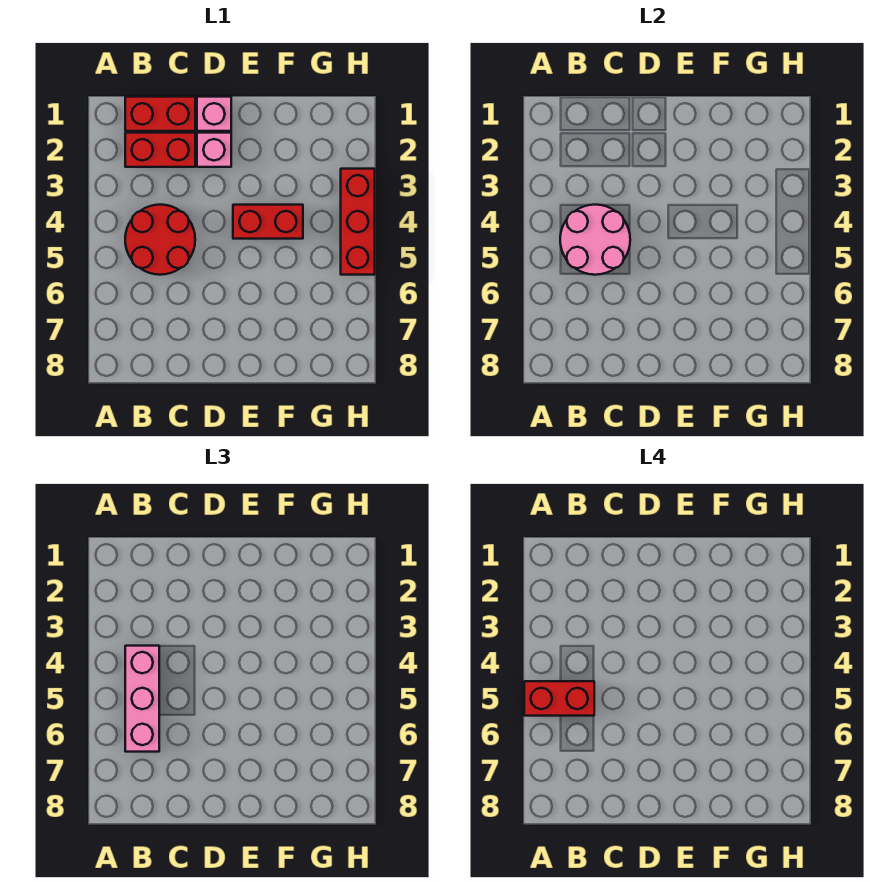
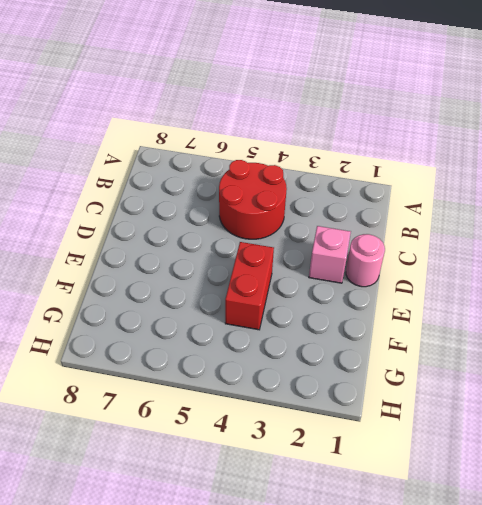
pink round brick D1 level 1 -> pink brick D1 level 1
none -> red brick B1:C1 level 1
none -> red brick B2:C2 level 1

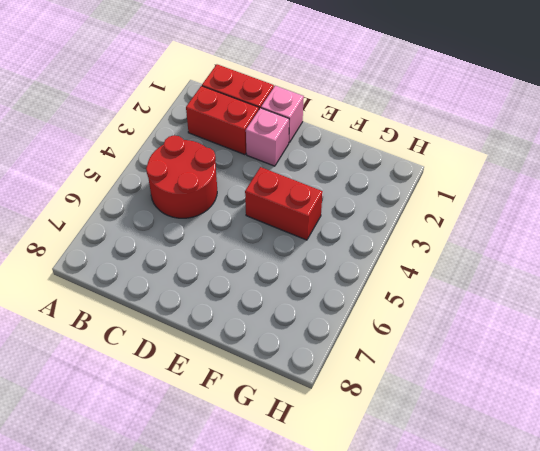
none -> red brick H3:H5 level 1
none -> pink round brick B4:C5 level 2

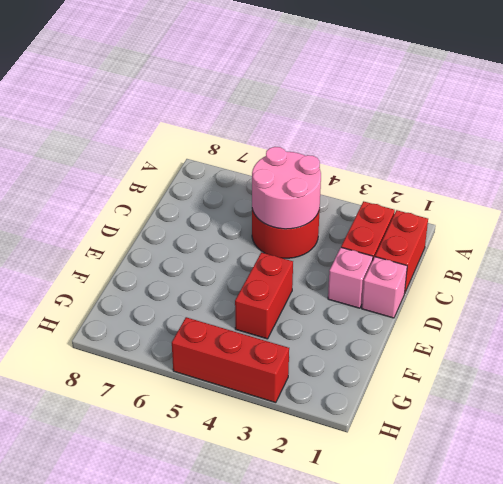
none -> pink brick B4:B6 level 3
none -> red brick A5:B5 level 4

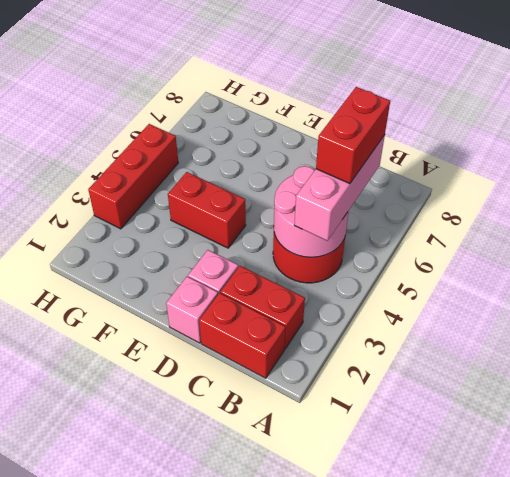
red brick B5:B6 level 4 -> red brick A5:B5 level 4

